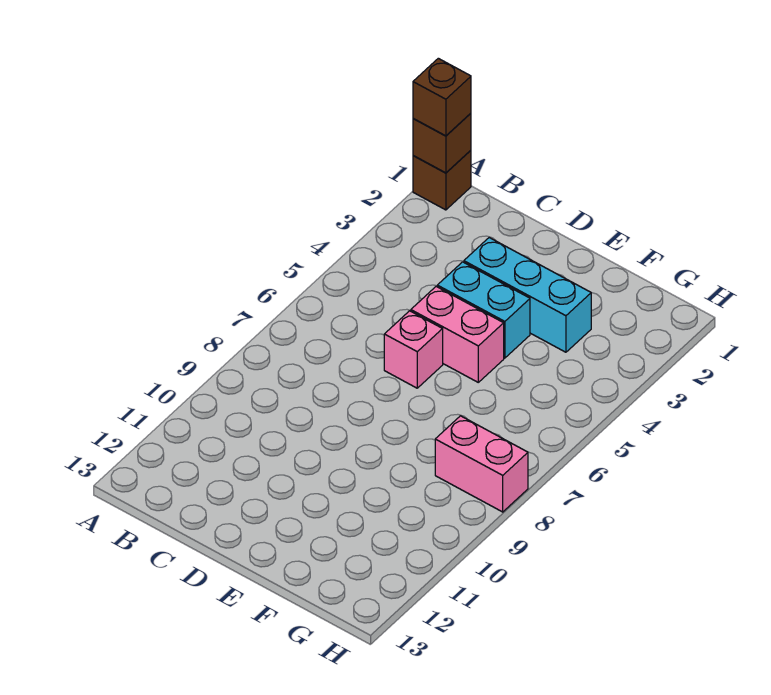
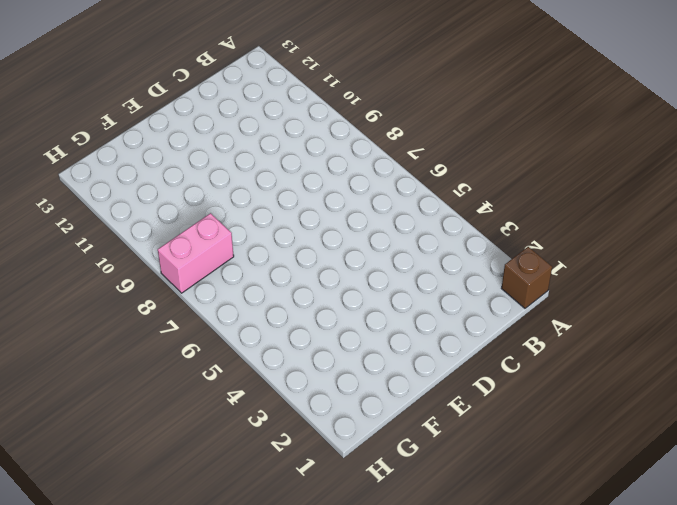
none -> cyan brick D3:F3 level 1
none -> cyan brick D4:E4 level 1

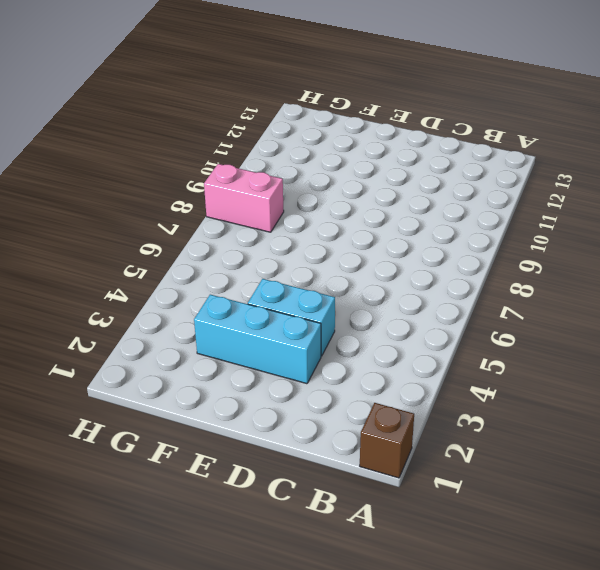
none -> pink brick D5:E5 level 1
none -> pink brick D6 level 1

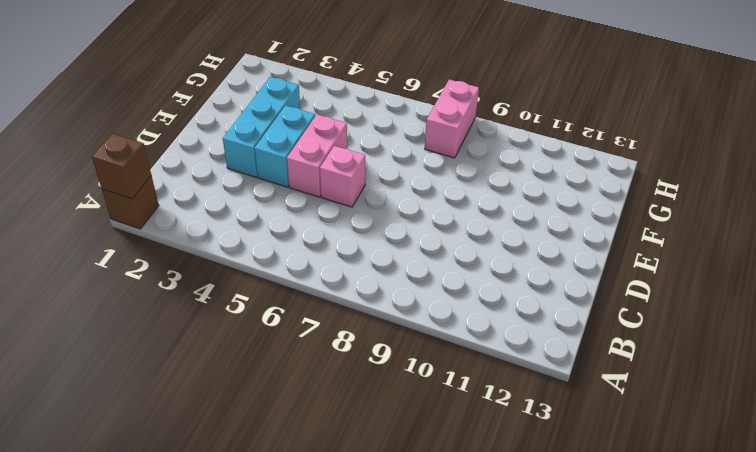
none -> brown brick A1 level 3

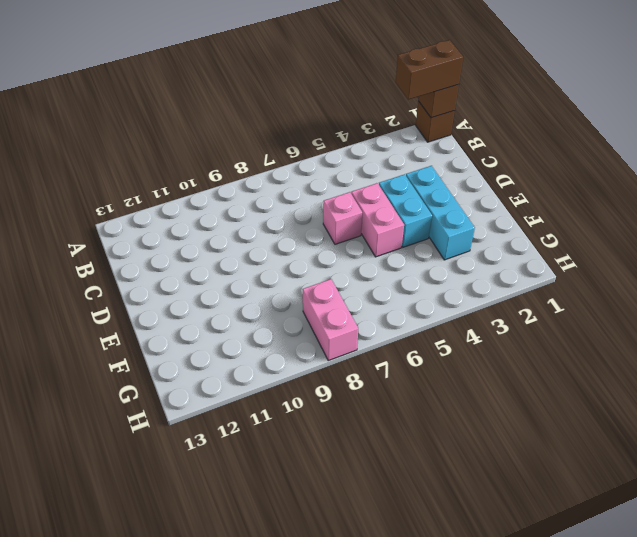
brown brick A1:A2 level 3 -> brown brick A1 level 3

